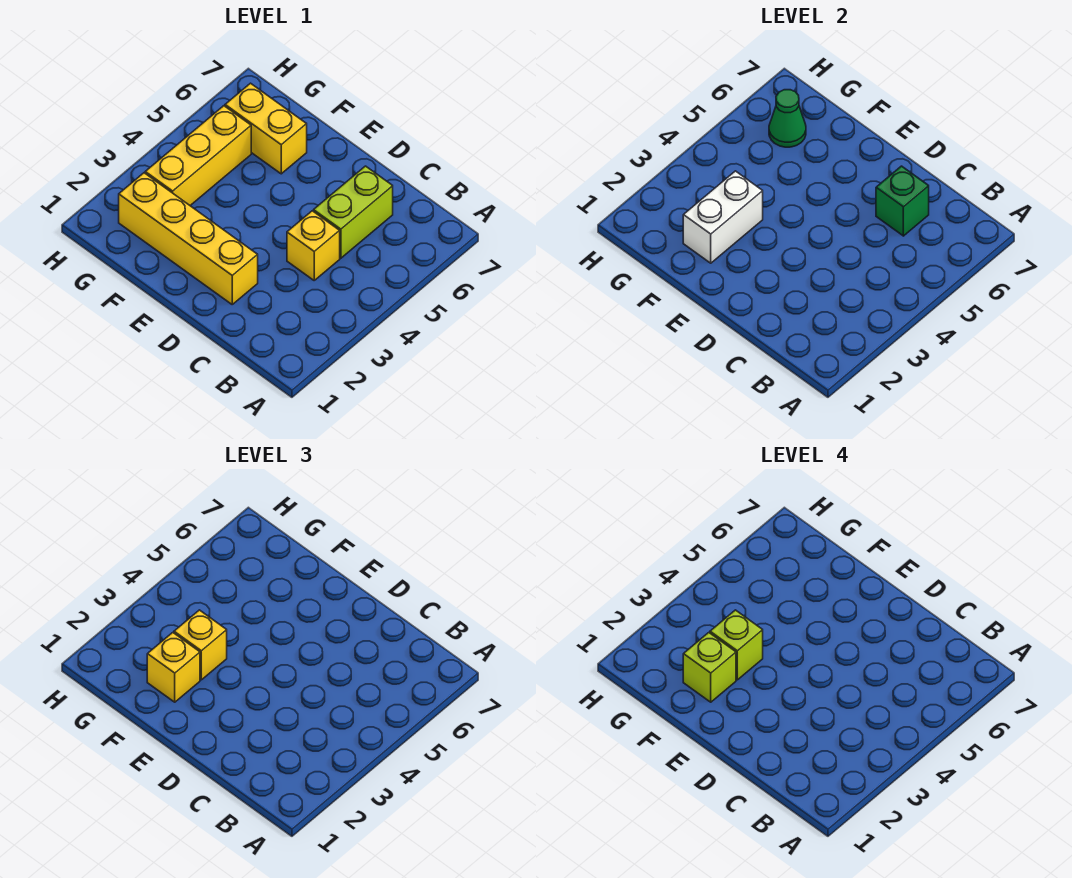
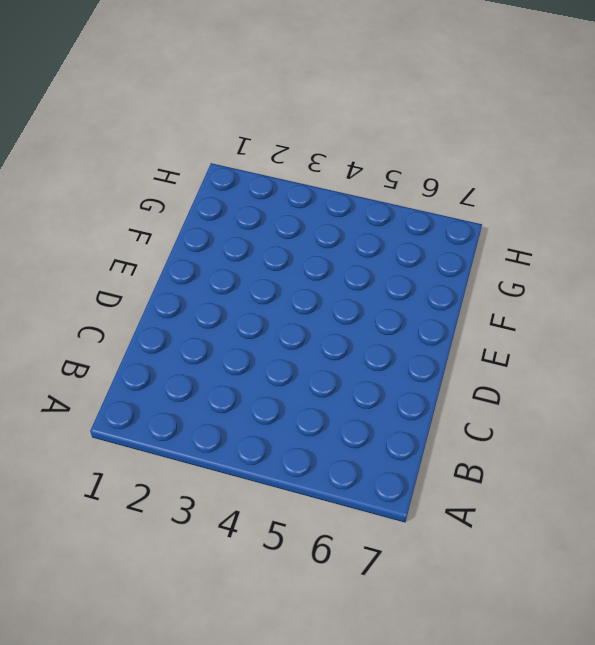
none -> yellow brick C4 level 1
none -> lime brick C5:C6 level 1
none -> yellow brick D2:G2 level 1

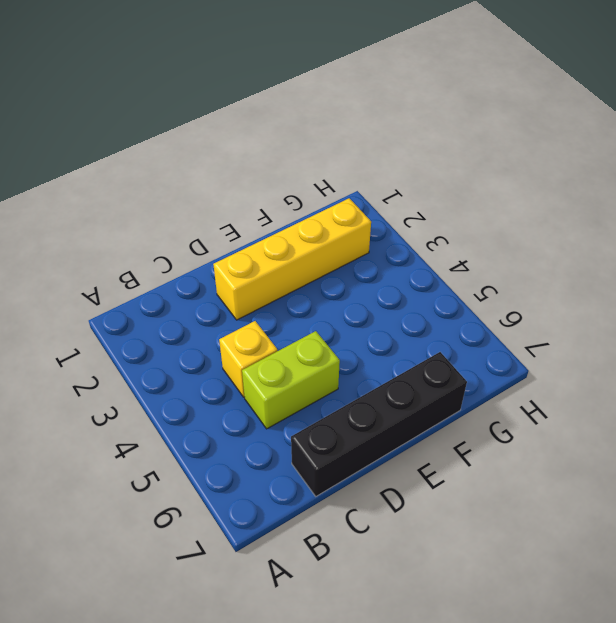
lime brick C5:D5 level 1 -> lime brick C5:C6 level 1
black brick C7:F7 level 1 -> none
none -> yellow brick F6:G6 level 1
none -> yellow brick G3:G5 level 1
none -> green brick C6 level 2

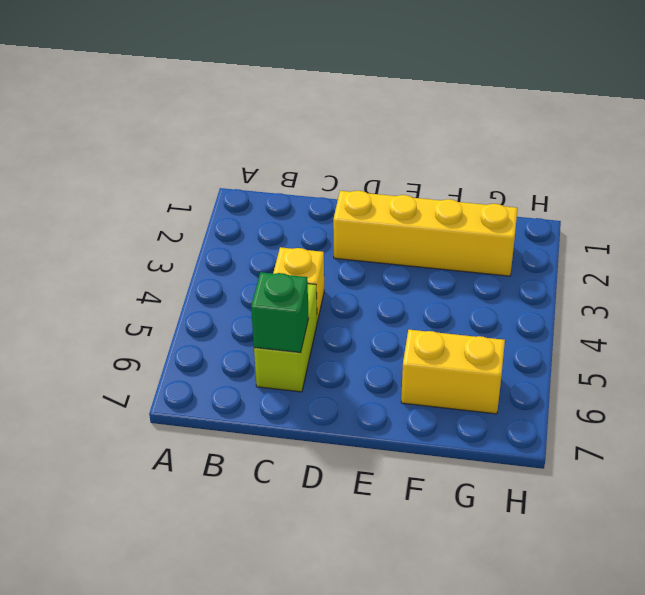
none -> yellow brick G3:G5 level 1
none -> white brick F2:F3 level 2
none -> green cone G6 level 2

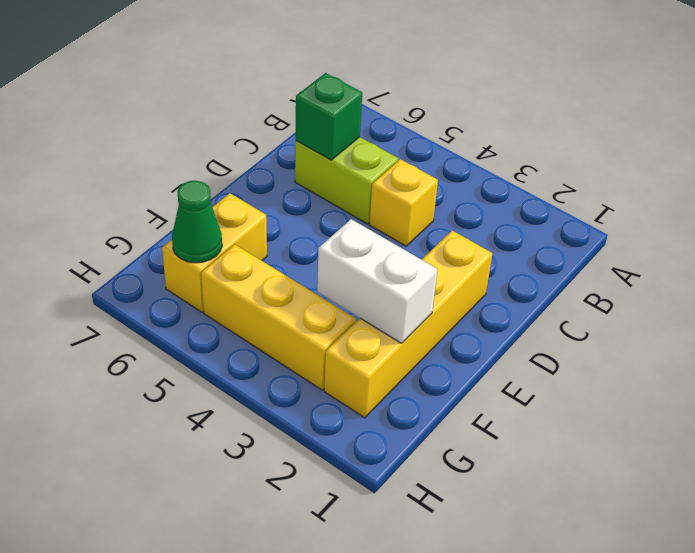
none -> yellow brick F2 level 3
none -> yellow brick F3 level 3
none -> lime brick F2 level 4

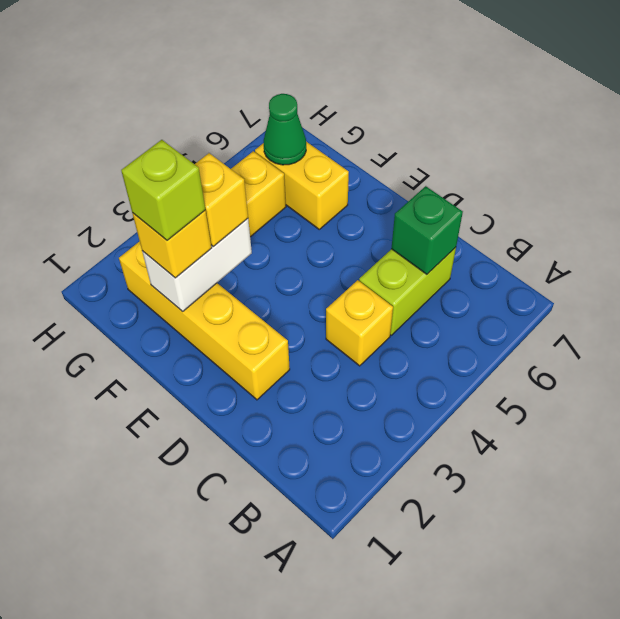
none -> lime brick F3 level 4

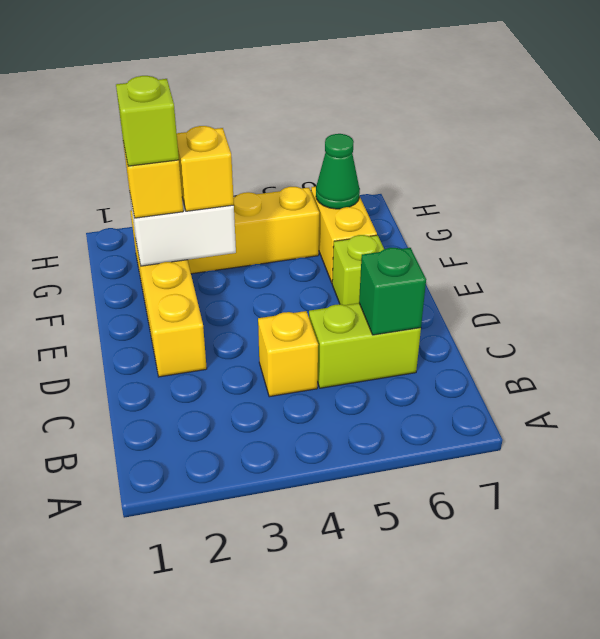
lime brick E6 level 1 -> lime brick F3 level 4

